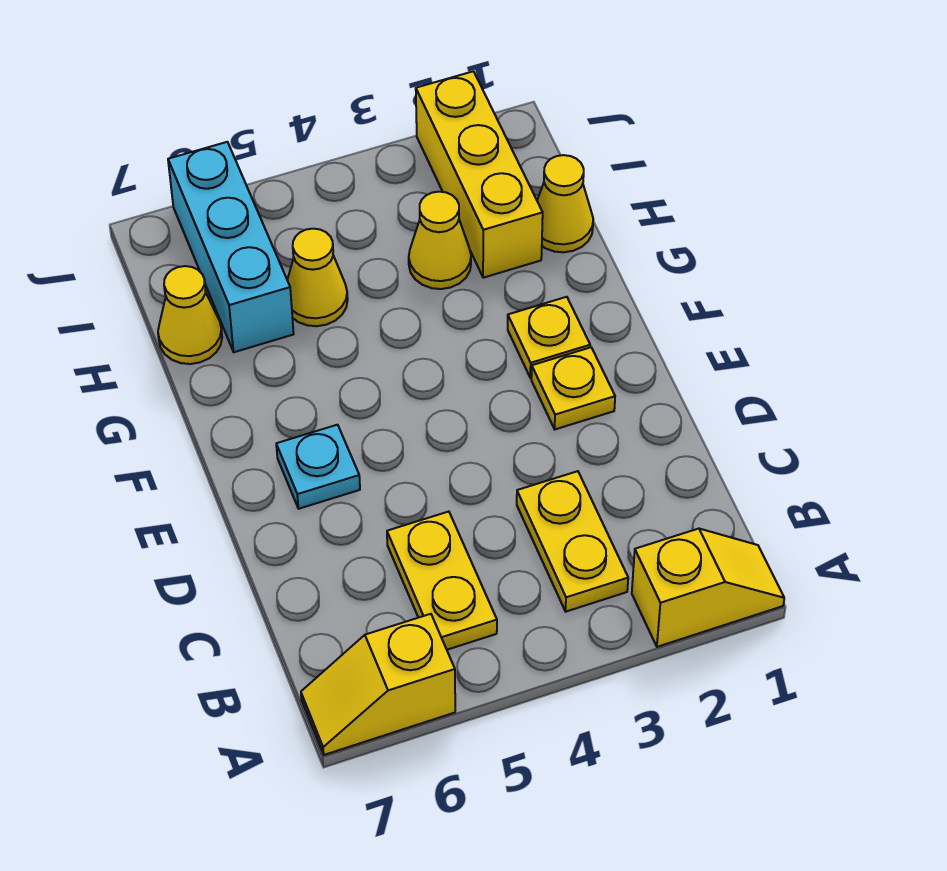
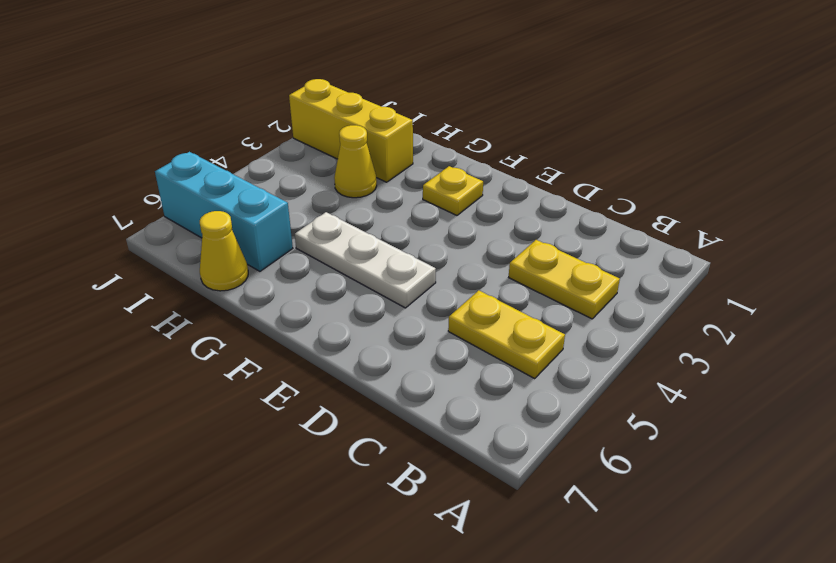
white plate E5:G5 level 1 -> none
none -> yellow slope A1:A2 level 1 top 2
none -> yellow slope A6:A7 level 1 top 6
none -> yellow plate E2 level 1

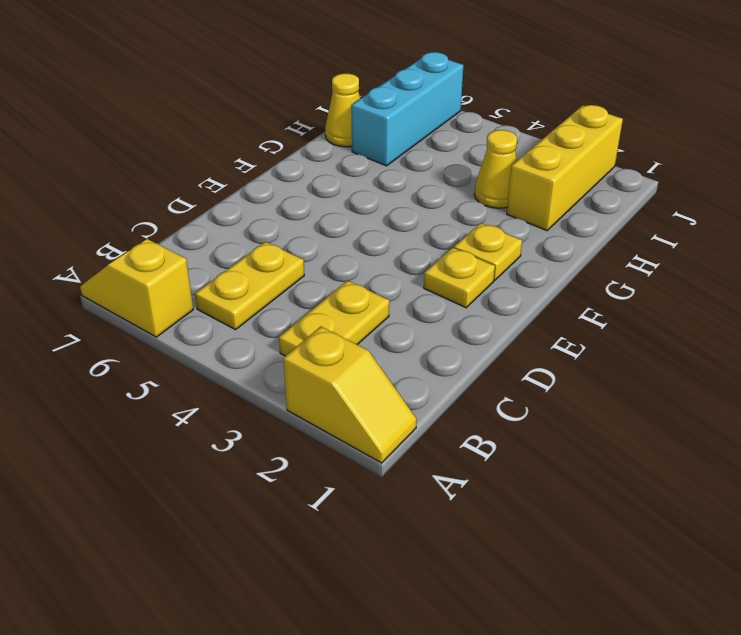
none -> cyan plate E6 level 1
none -> yellow cone H1 level 1
none -> yellow cone H5 level 1

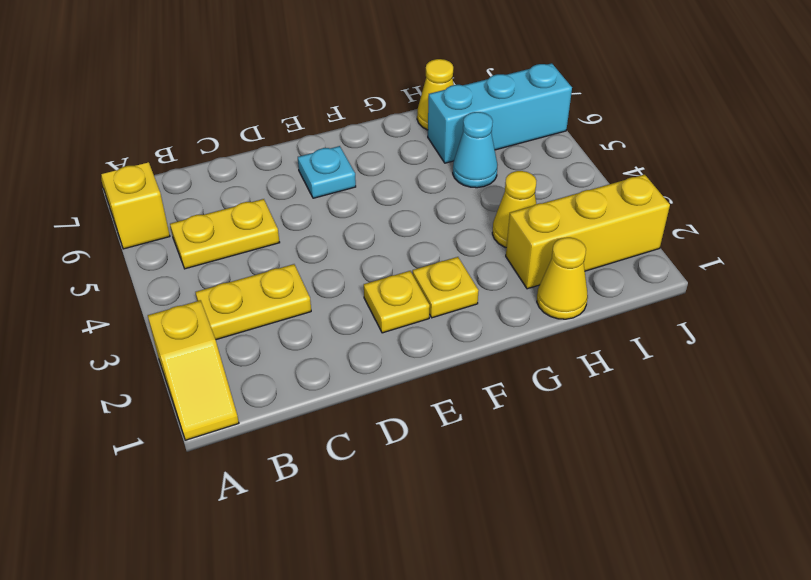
cyan cone H5 level 1 -> yellow cone H5 level 1

